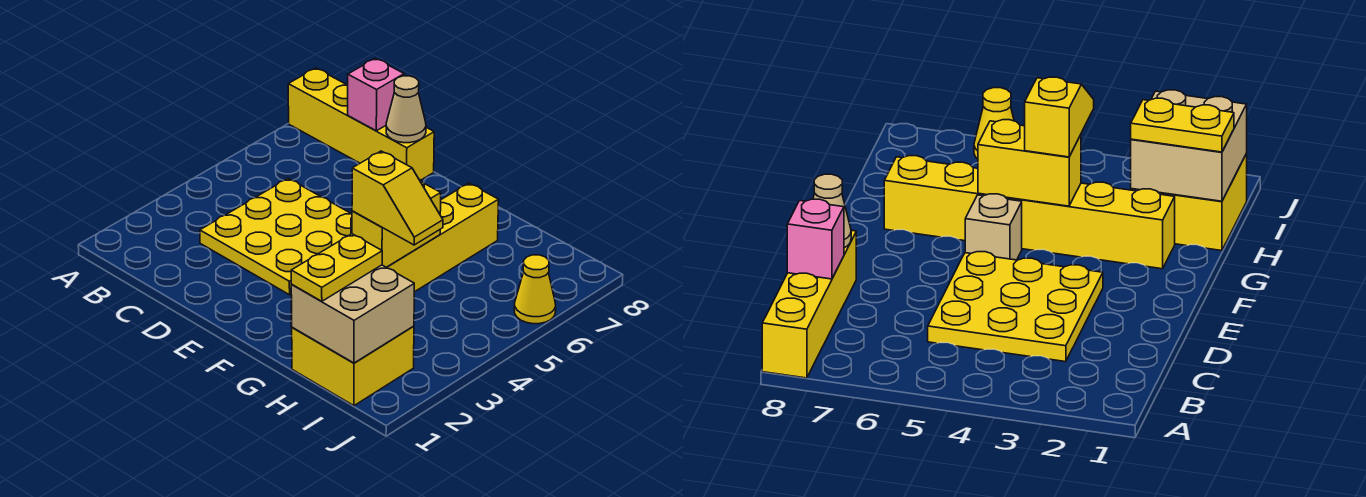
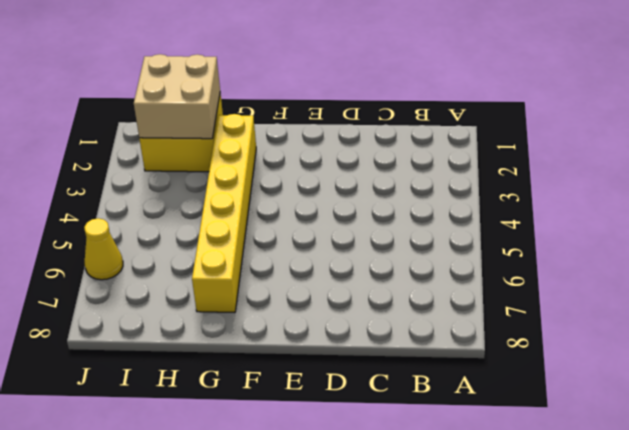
none -> yellow brick A8:D8 level 1
none -> yellow plate C3:E5 level 1
none -> tan brick F5 level 1

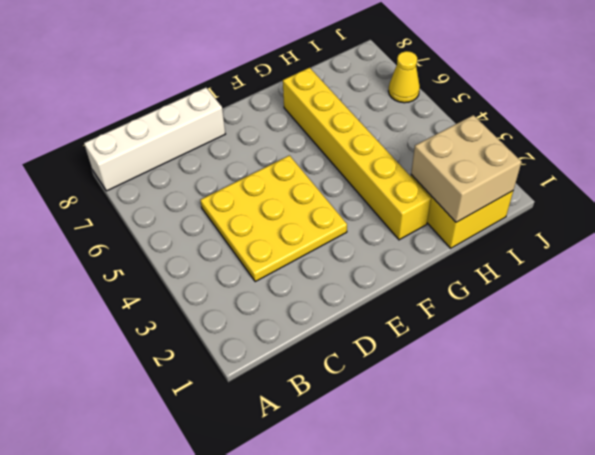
white brick A8:D8 level 1 -> yellow brick A8:D8 level 1
none -> tan brick F5 level 1
none -> pink brick C8 level 2
none -> tan cone D8 level 2

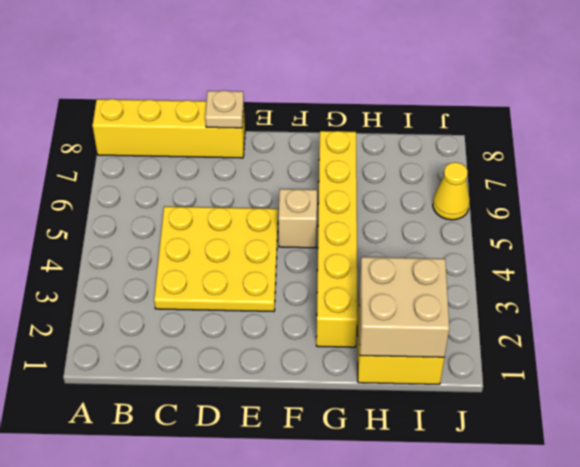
tan plate D8 level 2 -> tan cone D8 level 2
none -> pink brick C8 level 2
none -> yellow brick G4:G5 level 2
none -> yellow slope G4:H4 level 3 top G

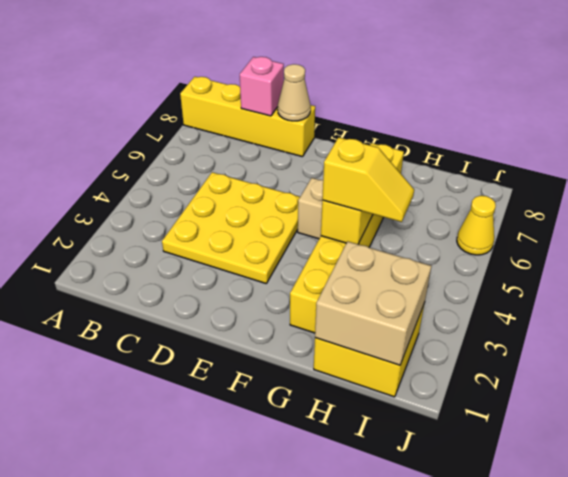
none -> yellow plate H1:H2 level 3

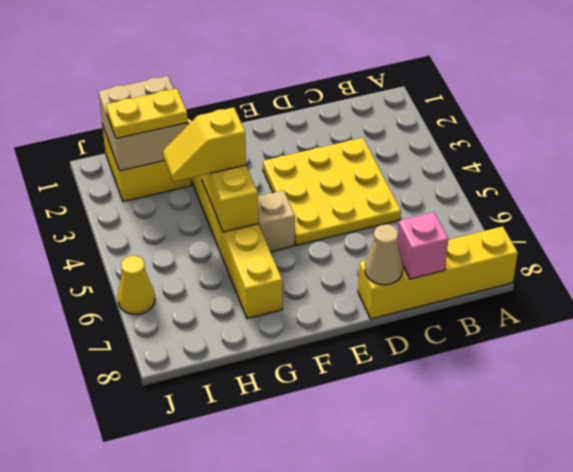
yellow plate H2:I2 level 3 -> yellow plate H1:H2 level 3

